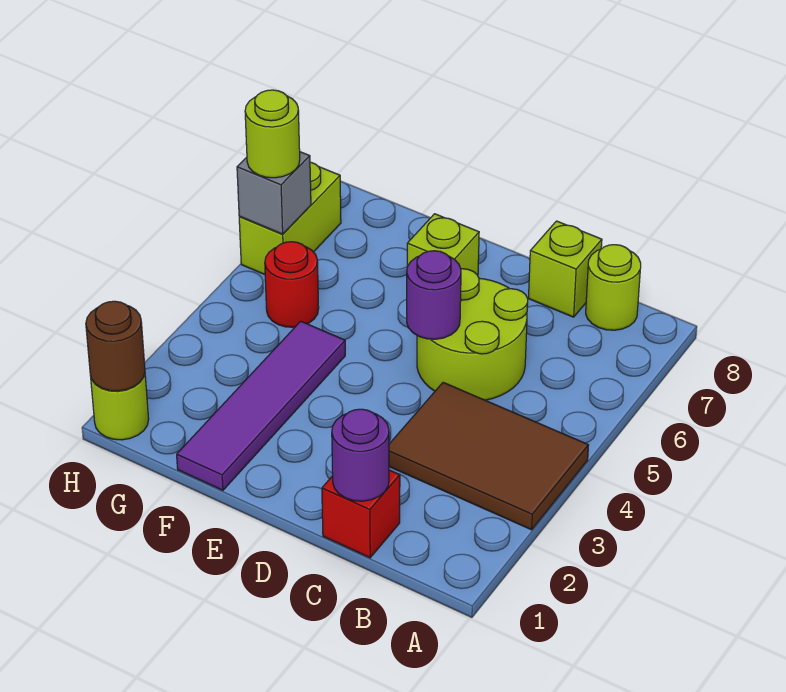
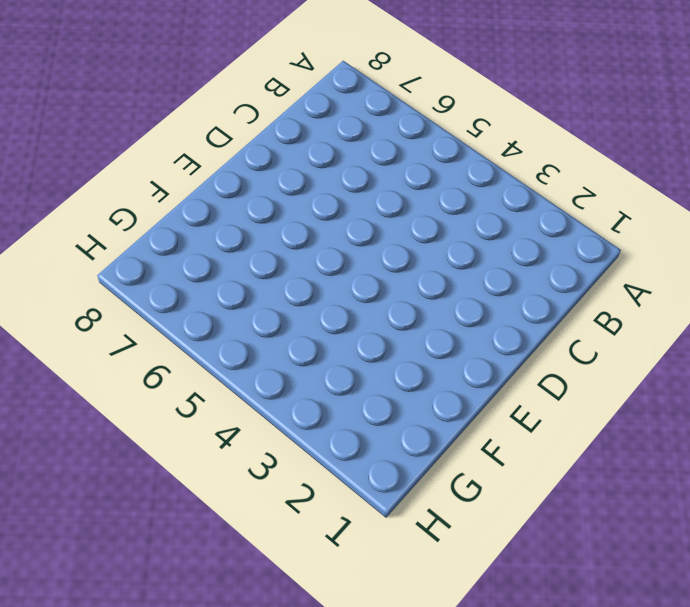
none -> brown tile A3:C4 level 1
none -> lime round brick B8 level 1
none -> red brick C1 level 1

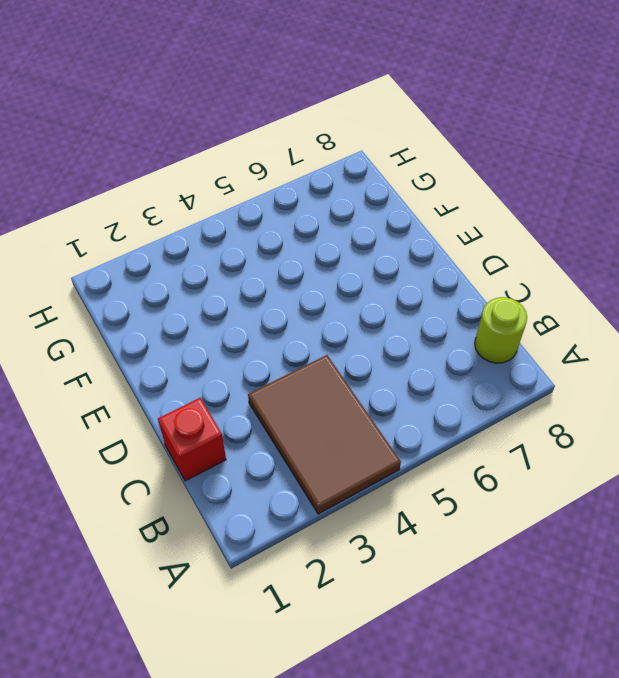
none -> lime round brick C5:D6 level 1
none -> lime brick C8 level 1
none -> lime brick E7 level 1

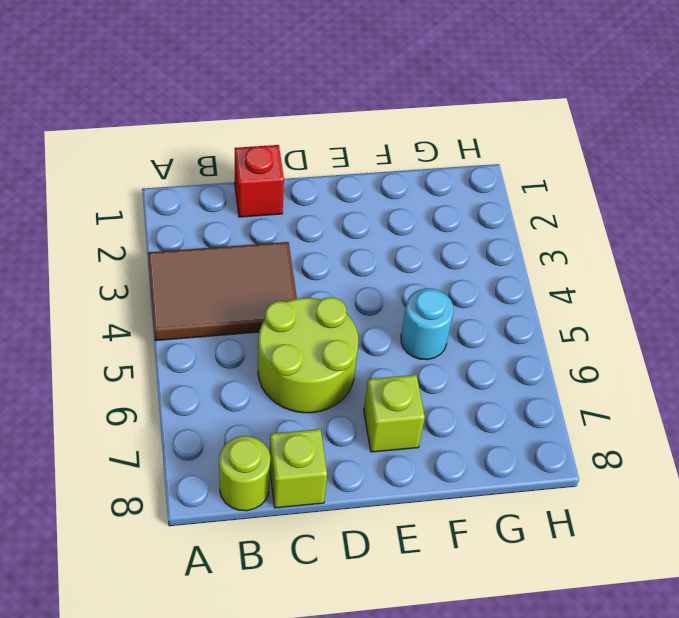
cyan round brick F5 level 1 -> none
none -> purple tile F1:F4 level 1
none -> red round brick G5 level 1
none -> lime round brick H1 level 1

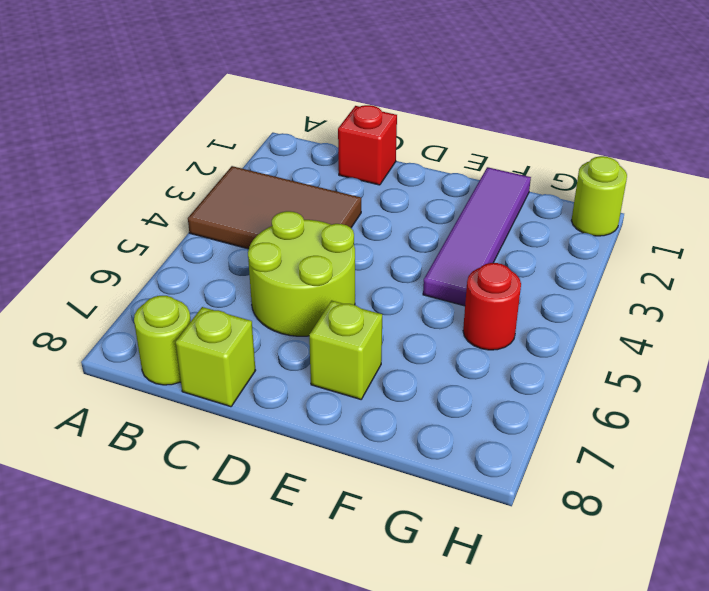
none -> lime brick H6:H7 level 1
none -> purple round brick C1 level 2
none -> purple round brick D5 level 2

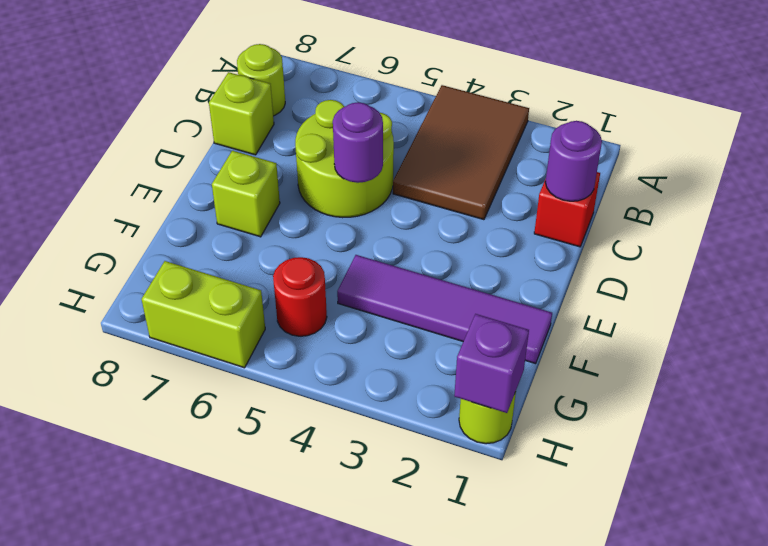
purple brick H1 level 2 -> brown round brick H1 level 2
none -> grey brick H6 level 2
none -> lime round brick H6 level 3

